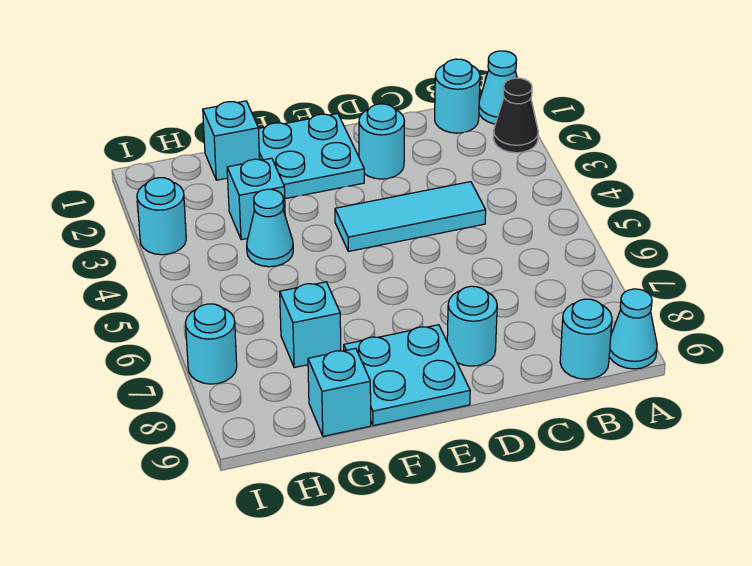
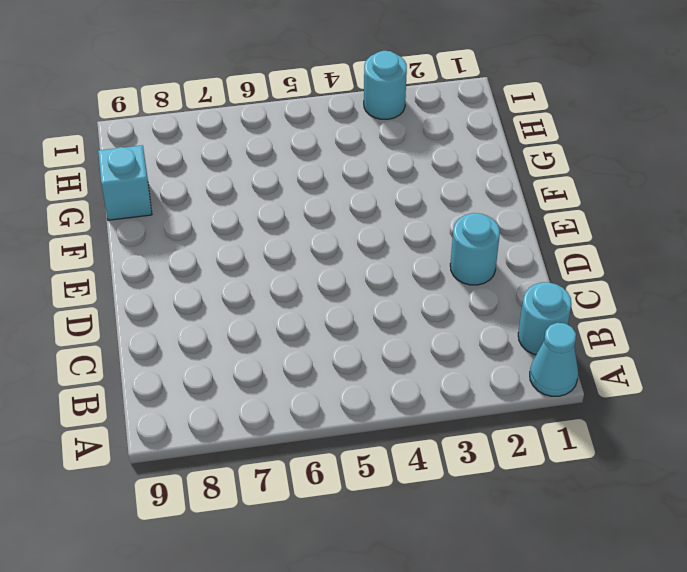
none -> black cone A2 level 1
none -> cyan cone A9 level 1
none -> cyan round brick B9 level 1

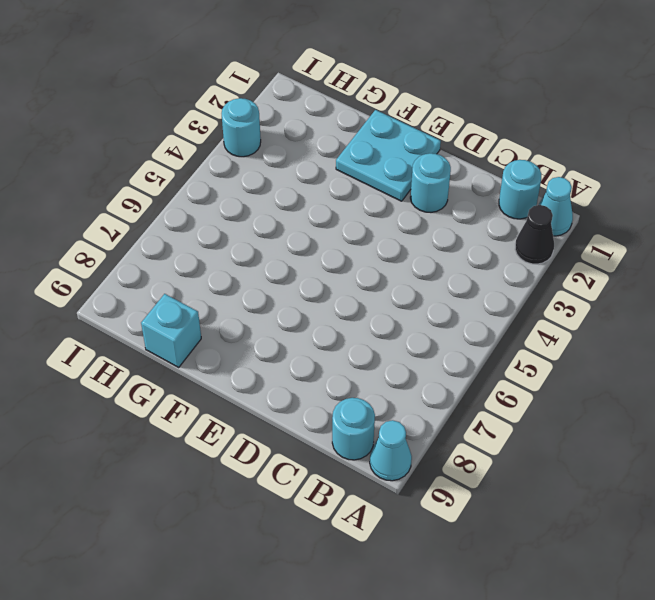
none -> cyan tile C4:E4 level 1
none -> cyan round brick D8 level 1
none -> cyan plate E8:F9 level 1

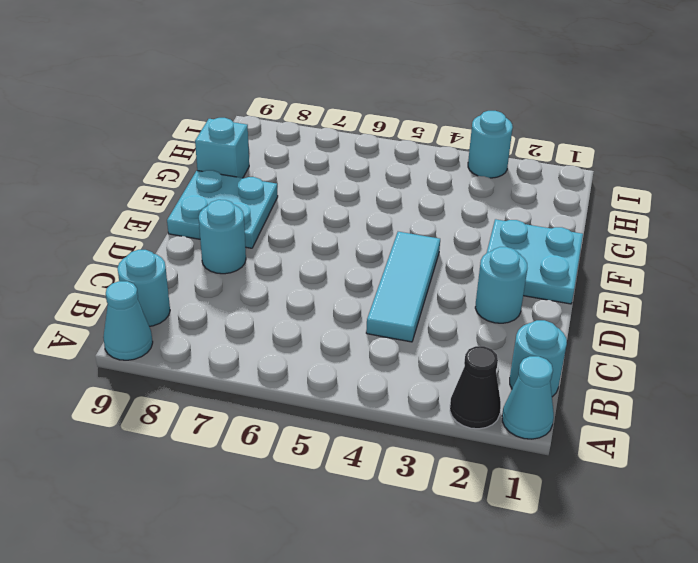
none -> cyan brick G1 level 1
none -> cyan brick G3 level 1
none -> cyan cone G4 level 1

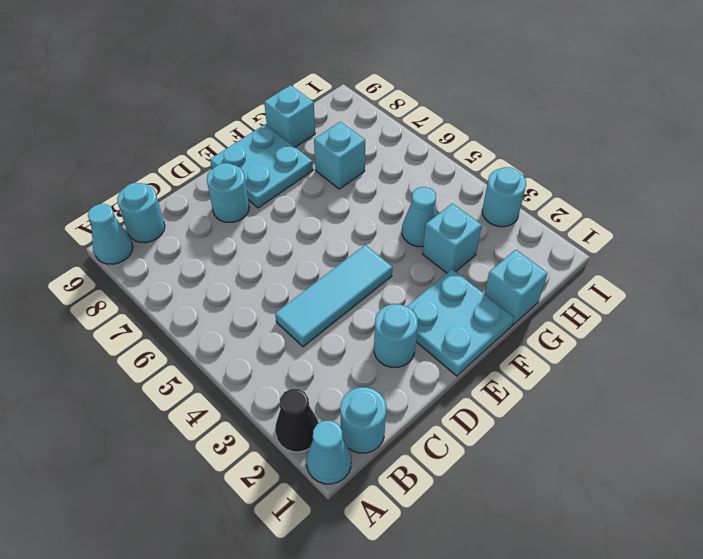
none -> cyan round brick I7 level 1

